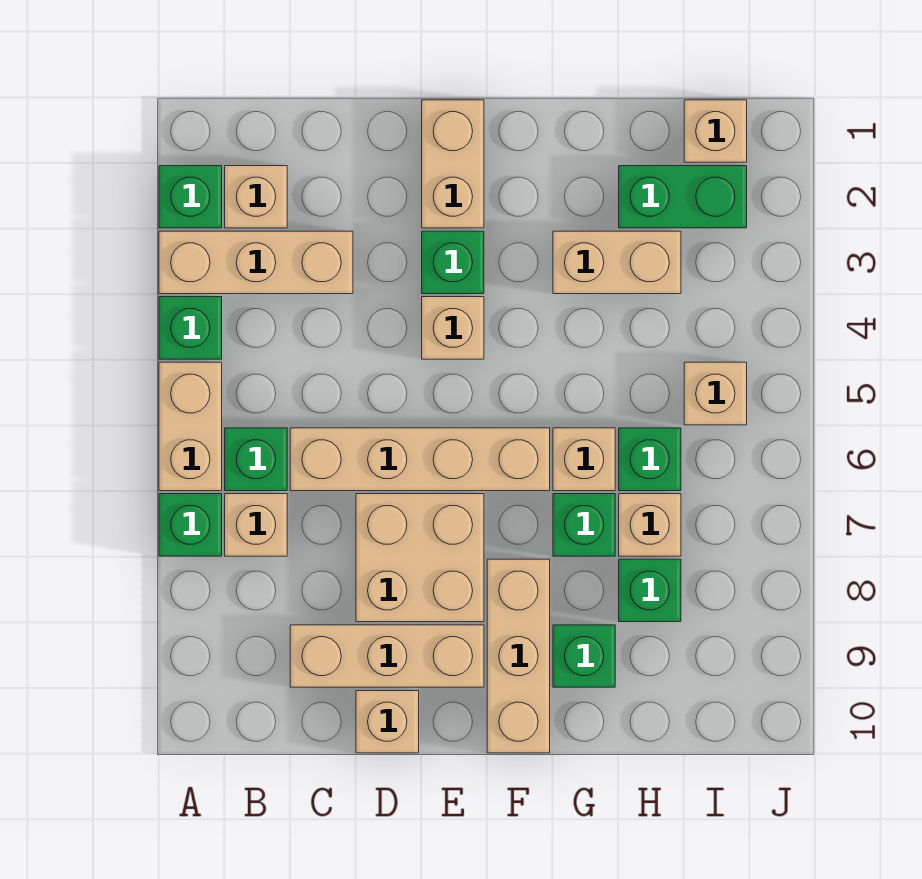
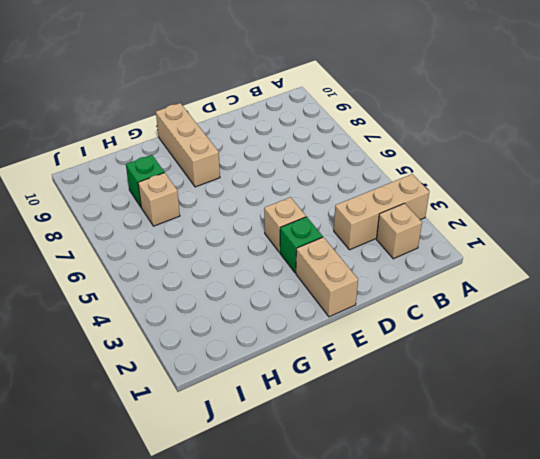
none -> green brick A2 level 1
none -> green brick A4 level 1
none -> tan brick A5:A6 level 1

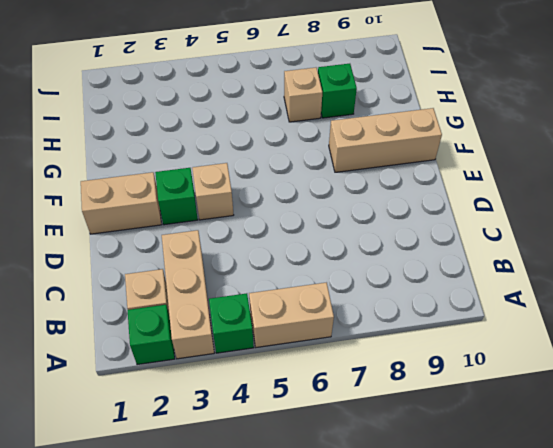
none -> green brick A7 level 1
none -> green brick B6 level 1
none -> tan brick B7 level 1

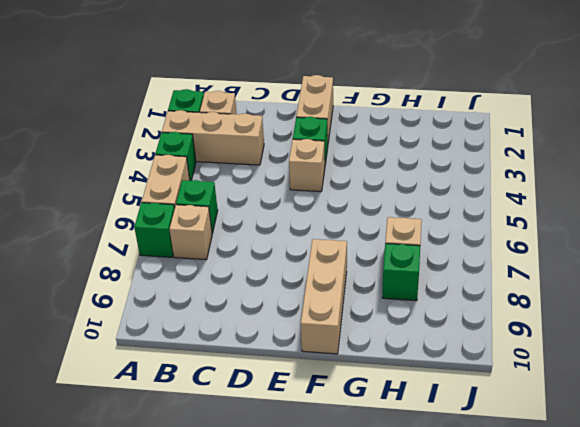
none -> tan brick C6:F6 level 1
none -> tan brick C9:E9 level 1
none -> tan brick D7:E8 level 1

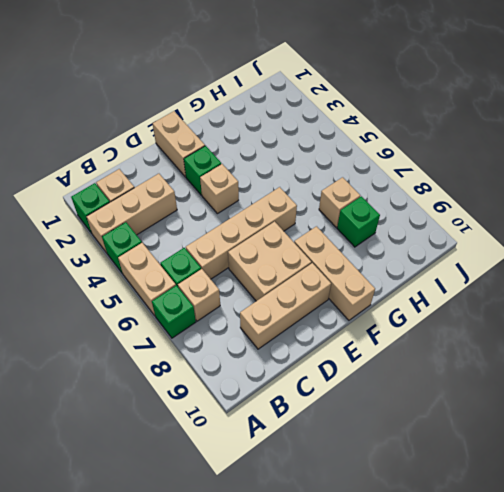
none -> tan brick D10 level 1
none -> tan brick G3:H3 level 1
none -> tan brick G6 level 1

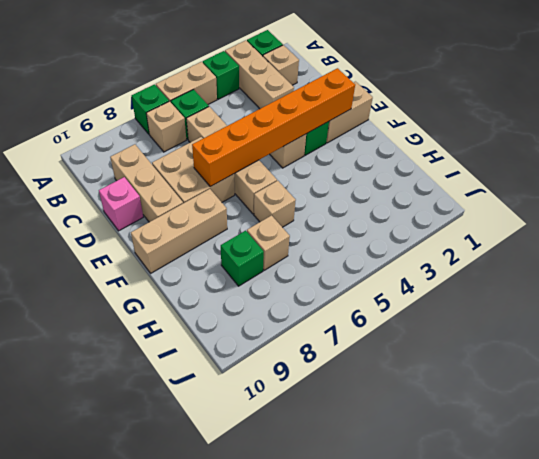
pink brick D10 level 1 -> tan brick D10 level 1
orange brick E2:E7 level 2 -> none
none -> tan brick G3:H3 level 1
none -> green brick G7 level 1
none -> green brick G9 level 1

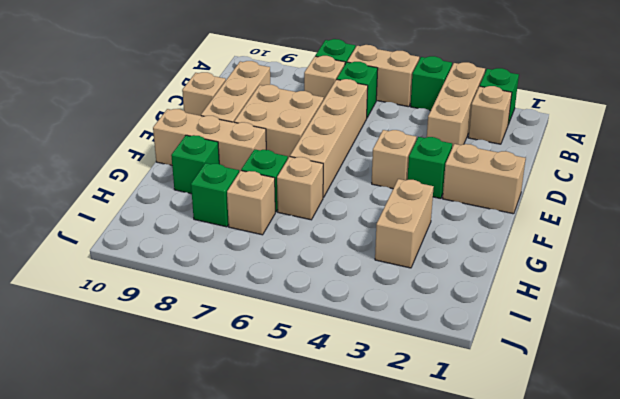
none -> green brick H2:I2 level 1
none -> green brick H6 level 1
none -> tan brick I1 level 1

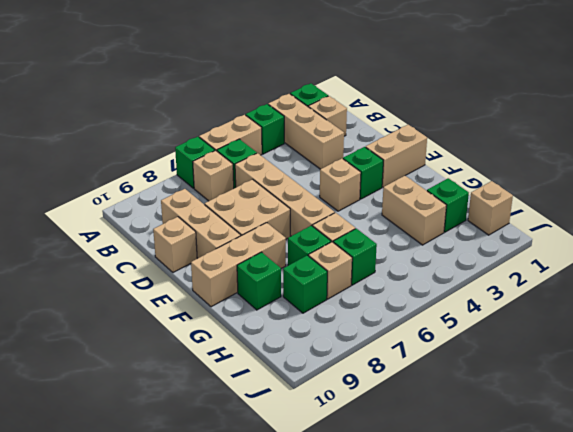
green brick H2 level 1 -> green brick H2:I2 level 1
none -> tan brick I5 level 1

